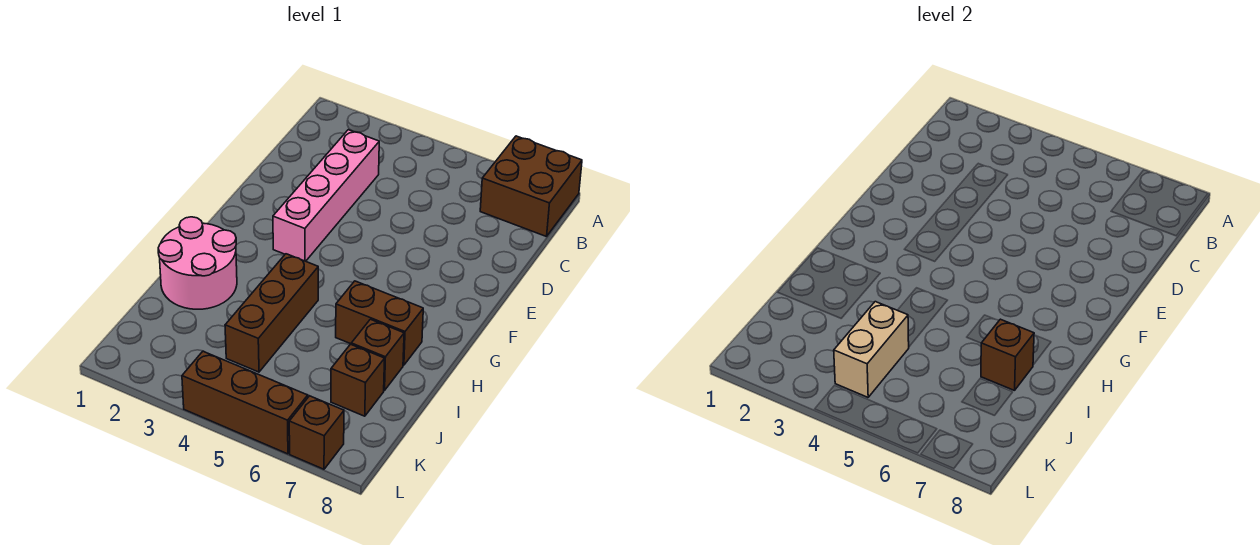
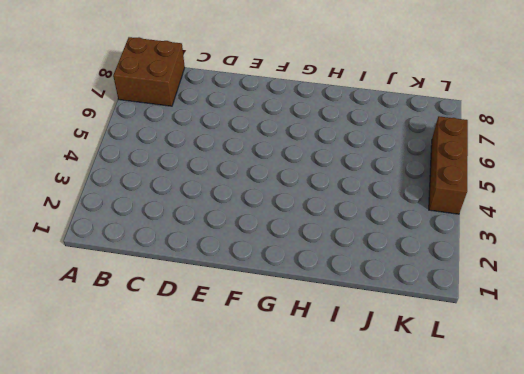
none -> pink brick C3:F3 level 1
none -> pink round brick H1:I2 level 1

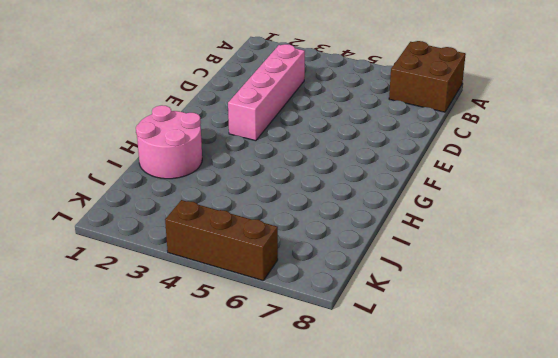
none -> brown brick H4:J4 level 1
none -> brown brick H6:H7 level 1

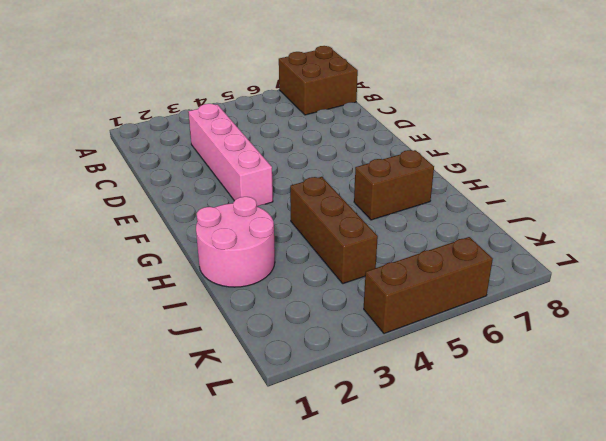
none -> brown brick I7 level 1
none -> brown brick J7 level 1

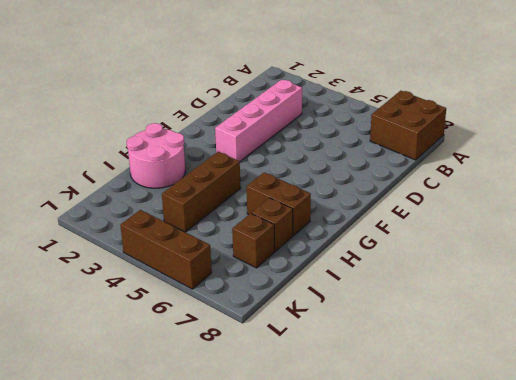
none -> brown brick L7 level 1
none -> brown brick I7 level 2

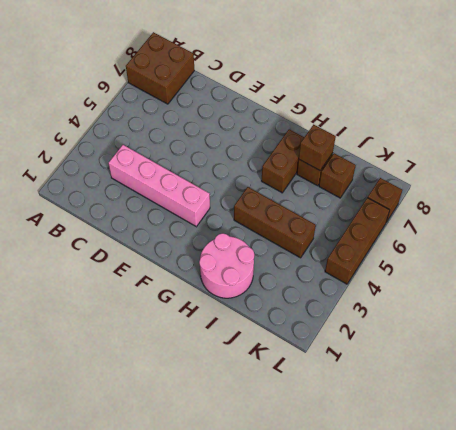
none -> tan brick J4:K4 level 2

